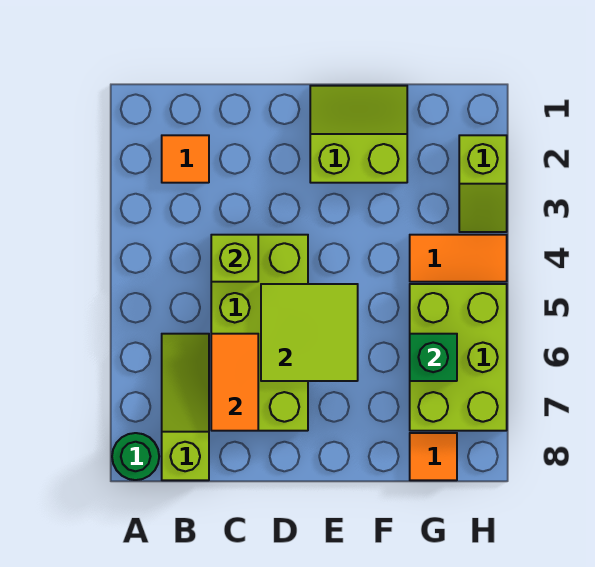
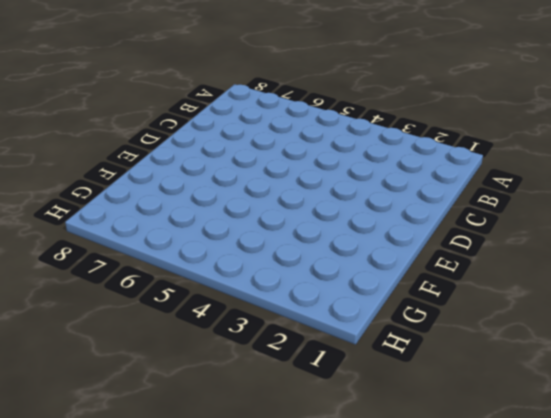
none -> green round brick A8 level 1
none -> orange tile B2 level 1
none -> lime slope B6:B8 level 1 top 8

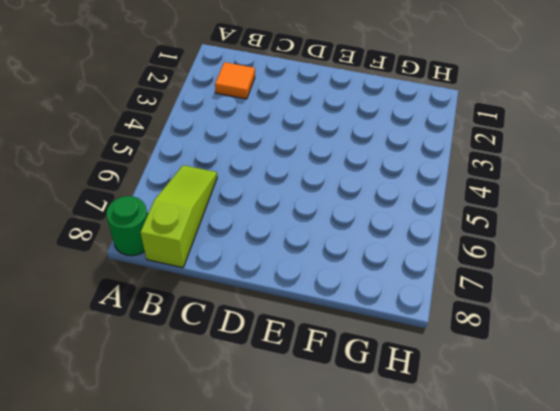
none -> lime brick C4:D7 level 1
none -> lime slope E1:F2 level 1 top 2
none -> orange tile G4:H4 level 1

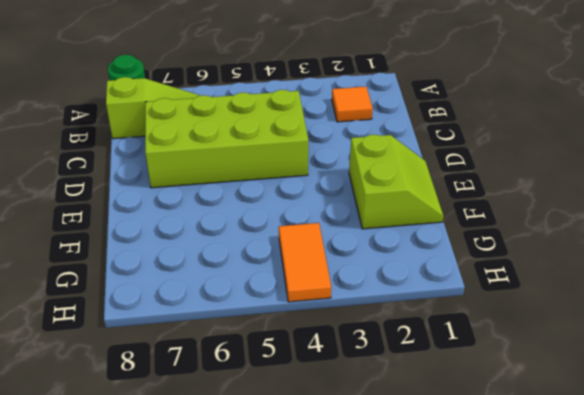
none -> lime brick G5:H7 level 1
none -> orange tile G8 level 1
none -> lime slope H2:H3 level 1 top 2

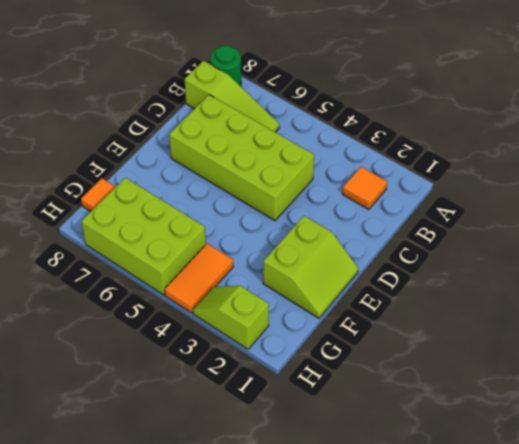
none -> lime brick C4 level 2
none -> orange tile C6:C7 level 2
none -> lime tile D5:E6 level 2

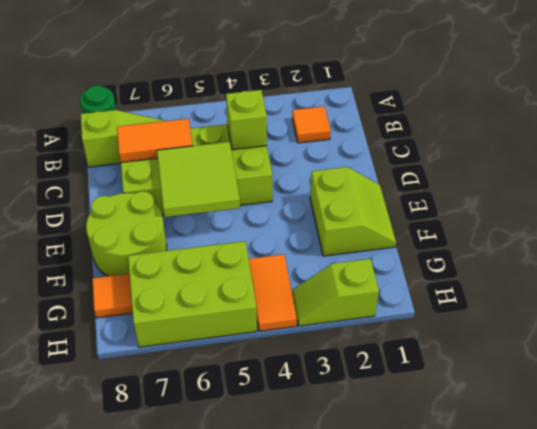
lime round brick E7:F8 level 1 -> none
none -> green brick G6 level 2

